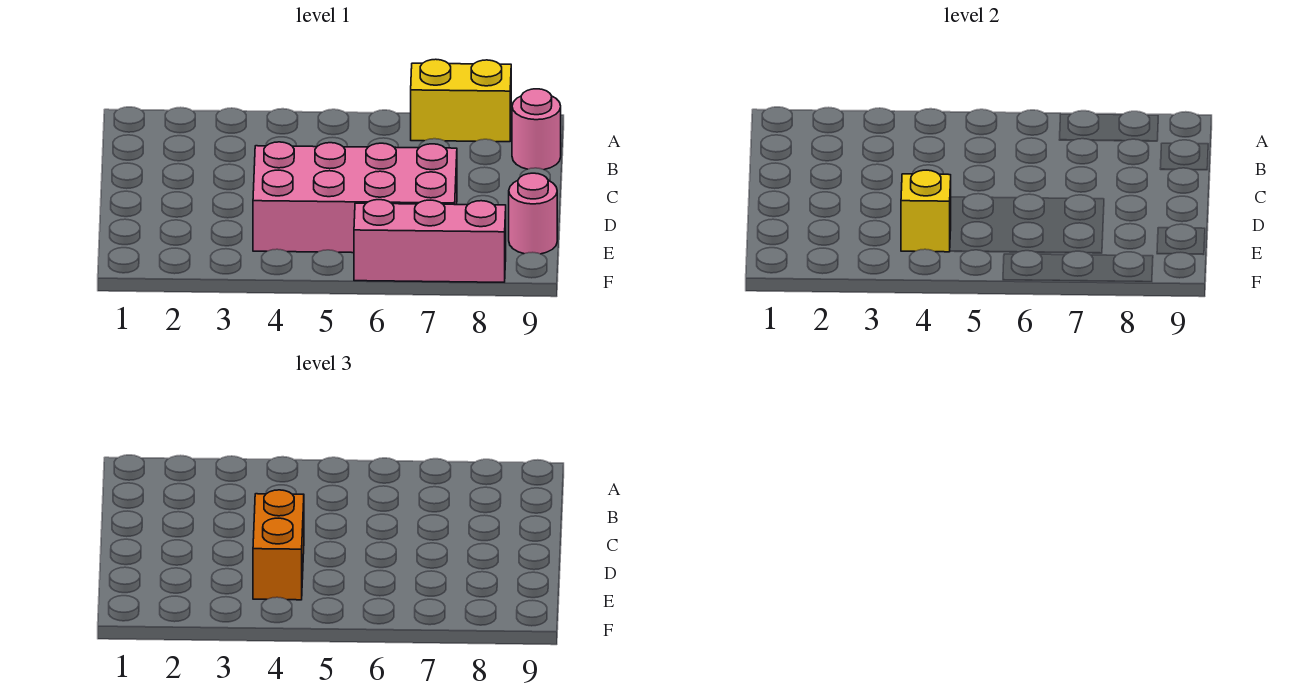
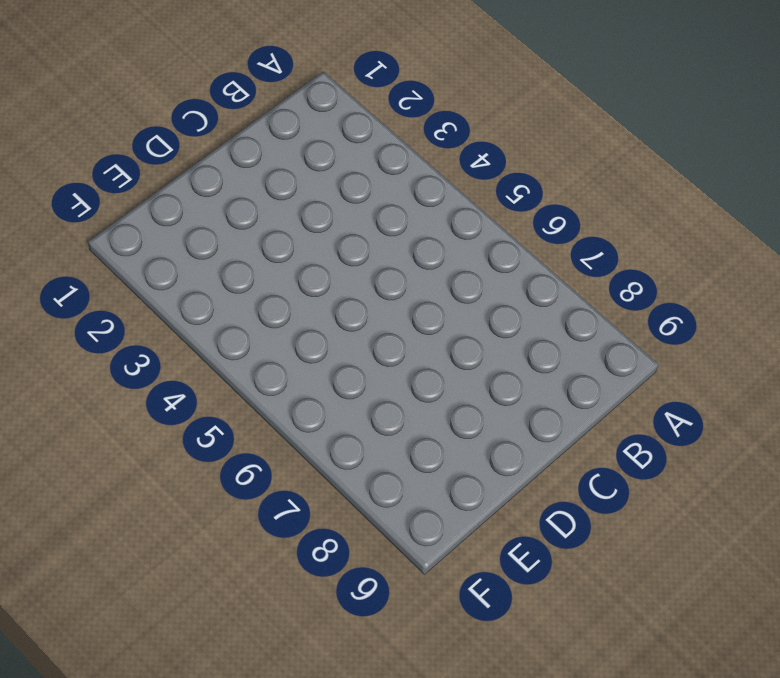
none -> yellow brick A7:A8 level 1
none -> pink round brick B9 level 1

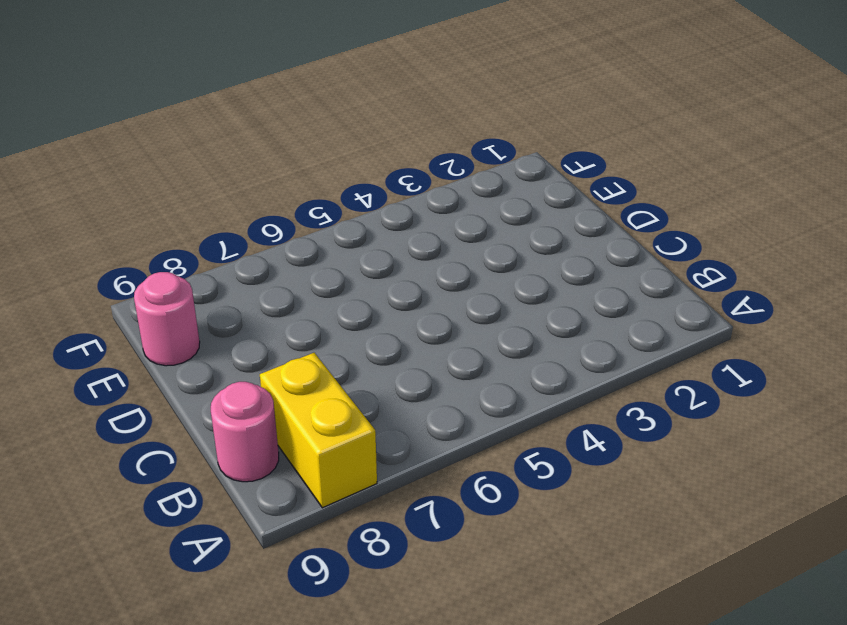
yellow brick A8:B8 level 1 -> yellow brick A7:A8 level 1
none -> pink brick D4:E7 level 1
none -> pink brick F6:F8 level 1

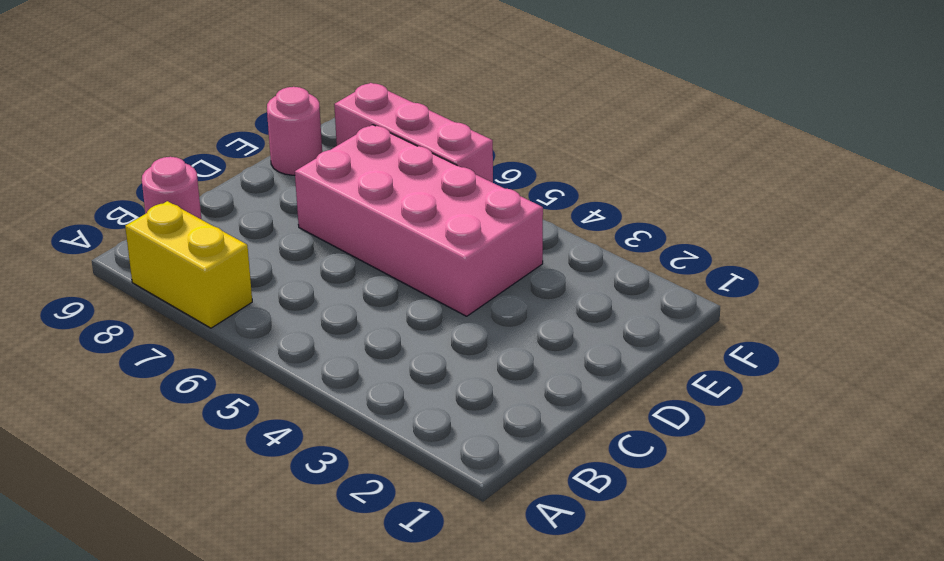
none -> yellow brick E4 level 2
none -> orange brick D4:E4 level 3

